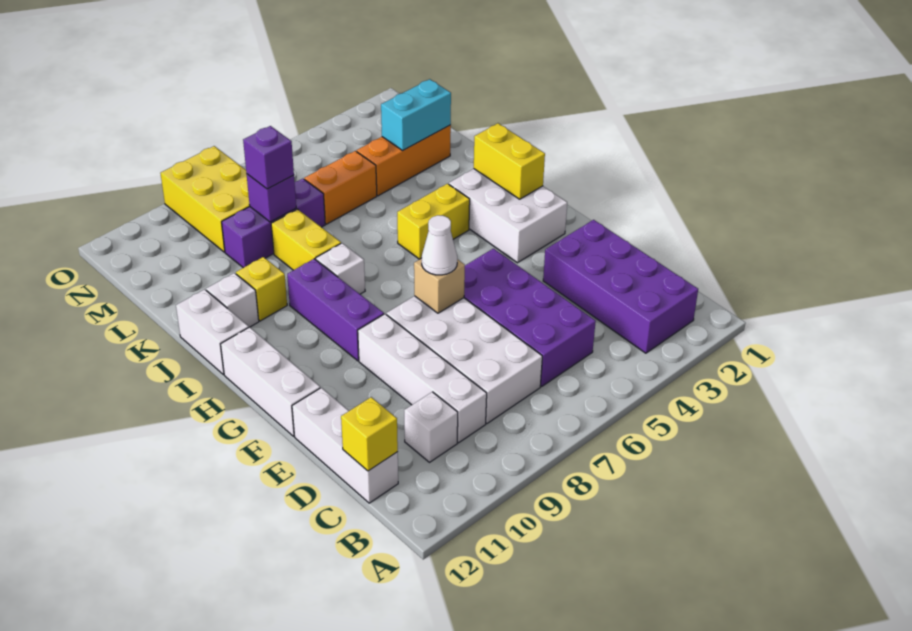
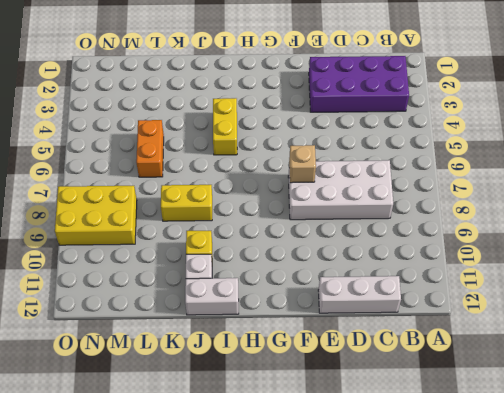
none -> purple brick C5:F6 level 1
none -> white brick C9:F9 level 1
none -> white brick C10 level 1

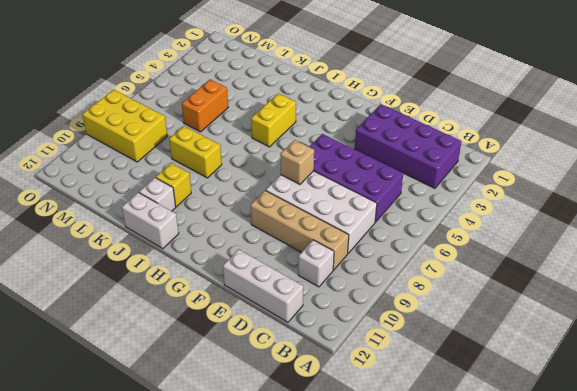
tan brick C9:F9 level 1 -> white brick C9:F9 level 1
none -> white brick F12:H12 level 1
none -> white brick G2:I3 level 1
none -> purple brick G9:I9 level 1

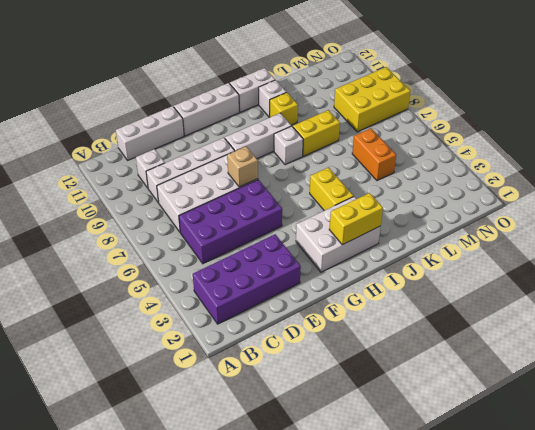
white brick G9:I9 level 1 -> purple brick G9:I9 level 1
none -> orange brick L2:L4 level 1
none -> purple brick L7:L9 level 1
none -> yellow brick C12 level 2

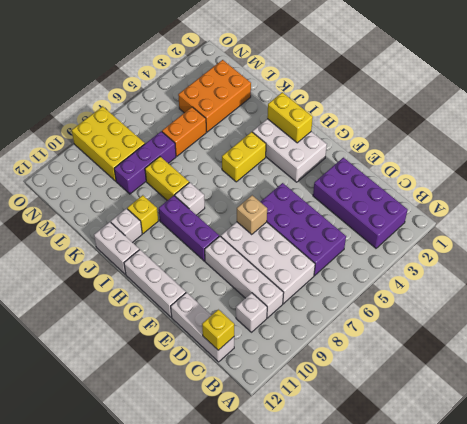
orange brick L2:M4 level 1 -> orange brick L2:L4 level 1
none -> cyan brick L2:L3 level 2
none -> purple brick L8 level 2
none -> white cone F7 level 3

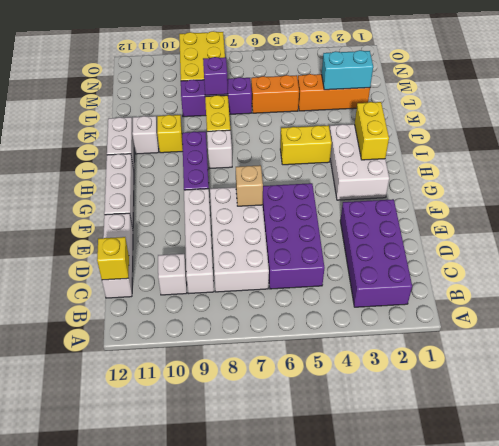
none -> white cone F7 level 3
none -> purple brick L8 level 3

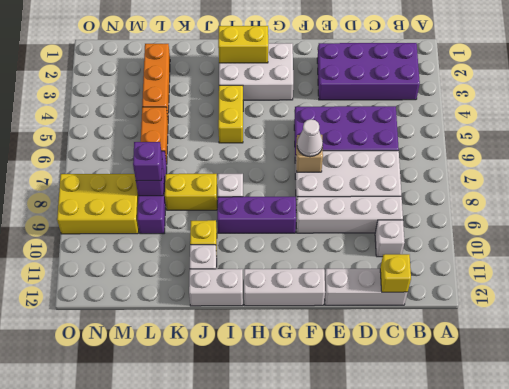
none -> cyan brick L2:L3 level 2

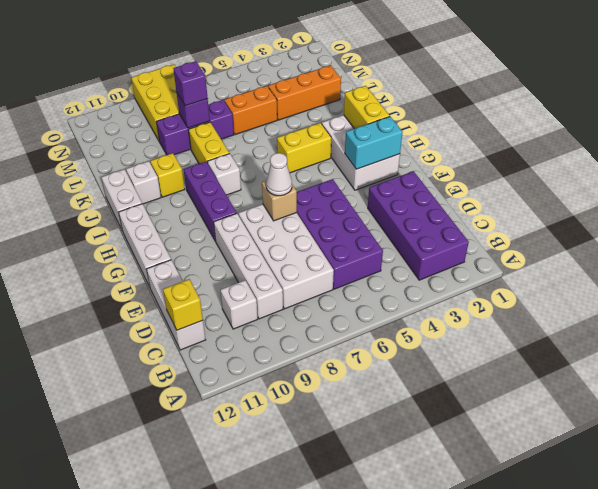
cyan brick G2:G3 level 2 -> cyan brick L2:L3 level 2

